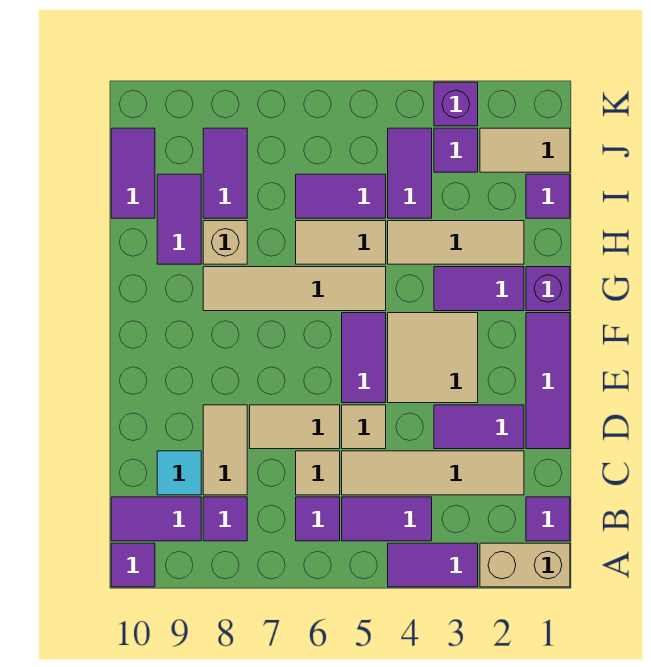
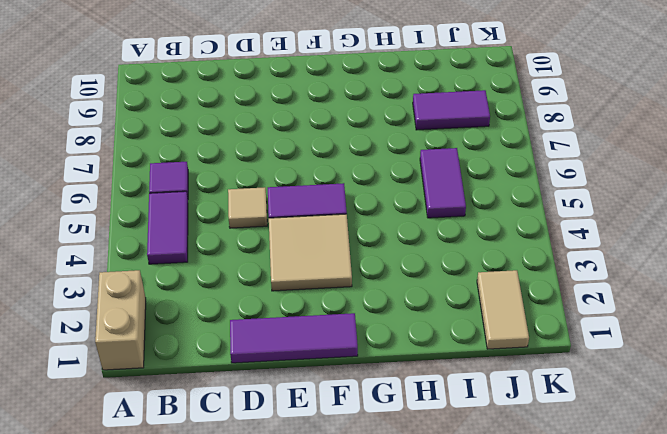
none -> purple tile A3:A4 level 1
none -> purple tile A10 level 1
none -> purple tile B1 level 1
none -> purple tile B8 level 1

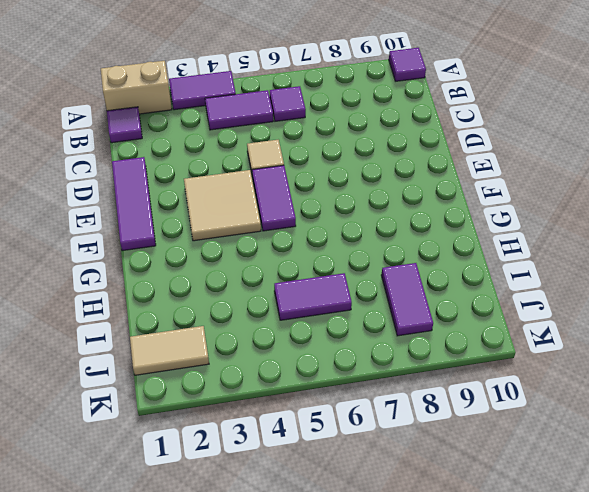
none -> purple tile B8 level 1
none -> purple tile B9:B10 level 1
none -> tan tile C2:C5 level 1
none -> tan tile C6 level 1

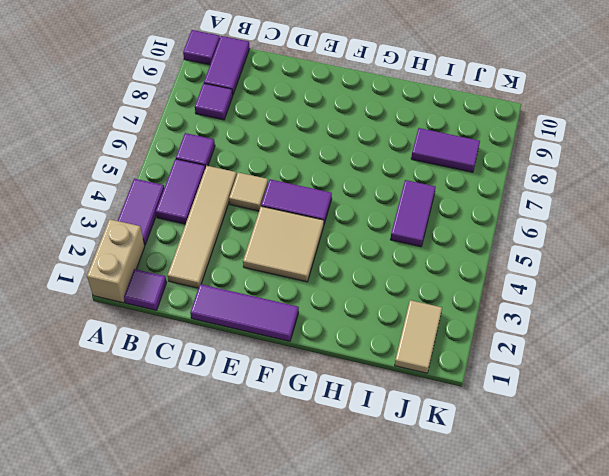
none -> tan tile C6 level 1
none -> tan tile C8:D8 level 1
none -> cyan tile C9 level 1
none -> purple tile D2:D3 level 1

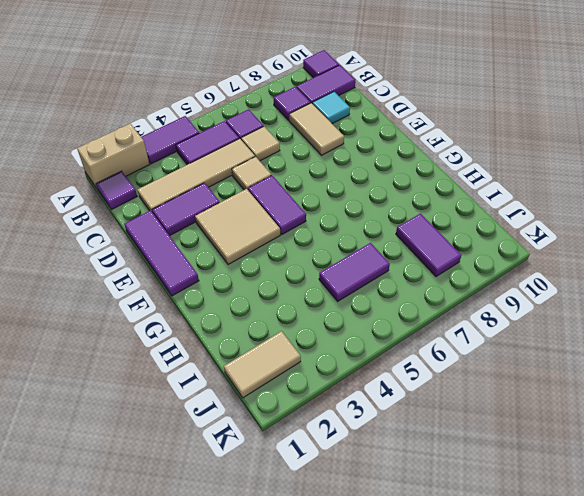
none -> tan tile D6:D7 level 1
none -> purple brick G1 level 1
none -> purple tile G2:G3 level 1
none -> tan tile G5:G8 level 1

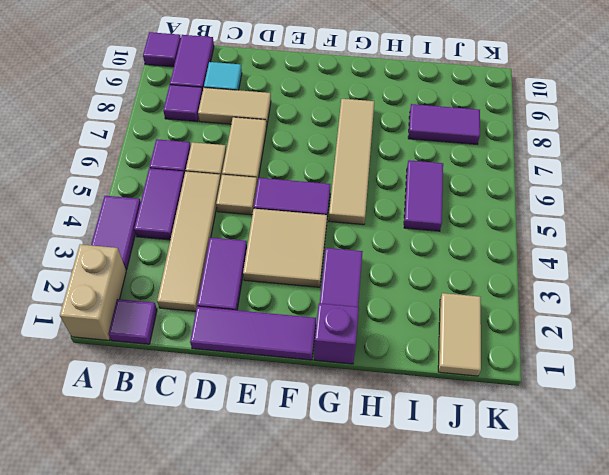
none -> tan tile H2:H4 level 1
none -> tan tile H5:H6 level 1
none -> tan brick H8 level 1
none -> purple tile H9:I9 level 1

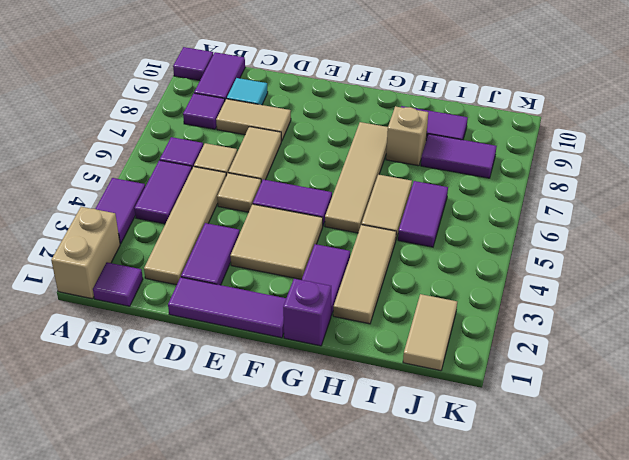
none -> purple tile I1 level 1
none -> purple tile I4:J4 level 1
none -> purple tile I10:J10 level 1
none -> purple tile J3 level 1

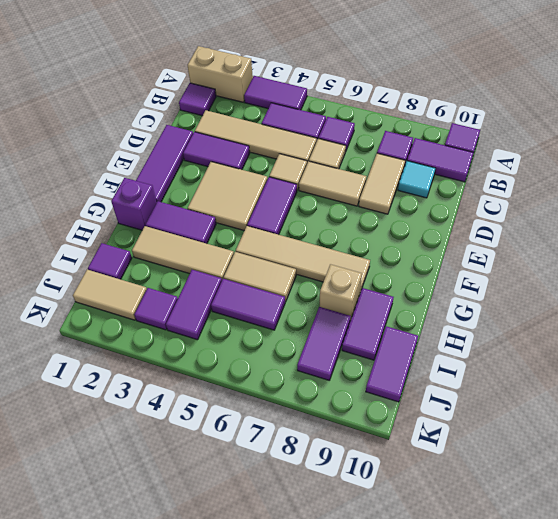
none -> purple brick K3 level 1

